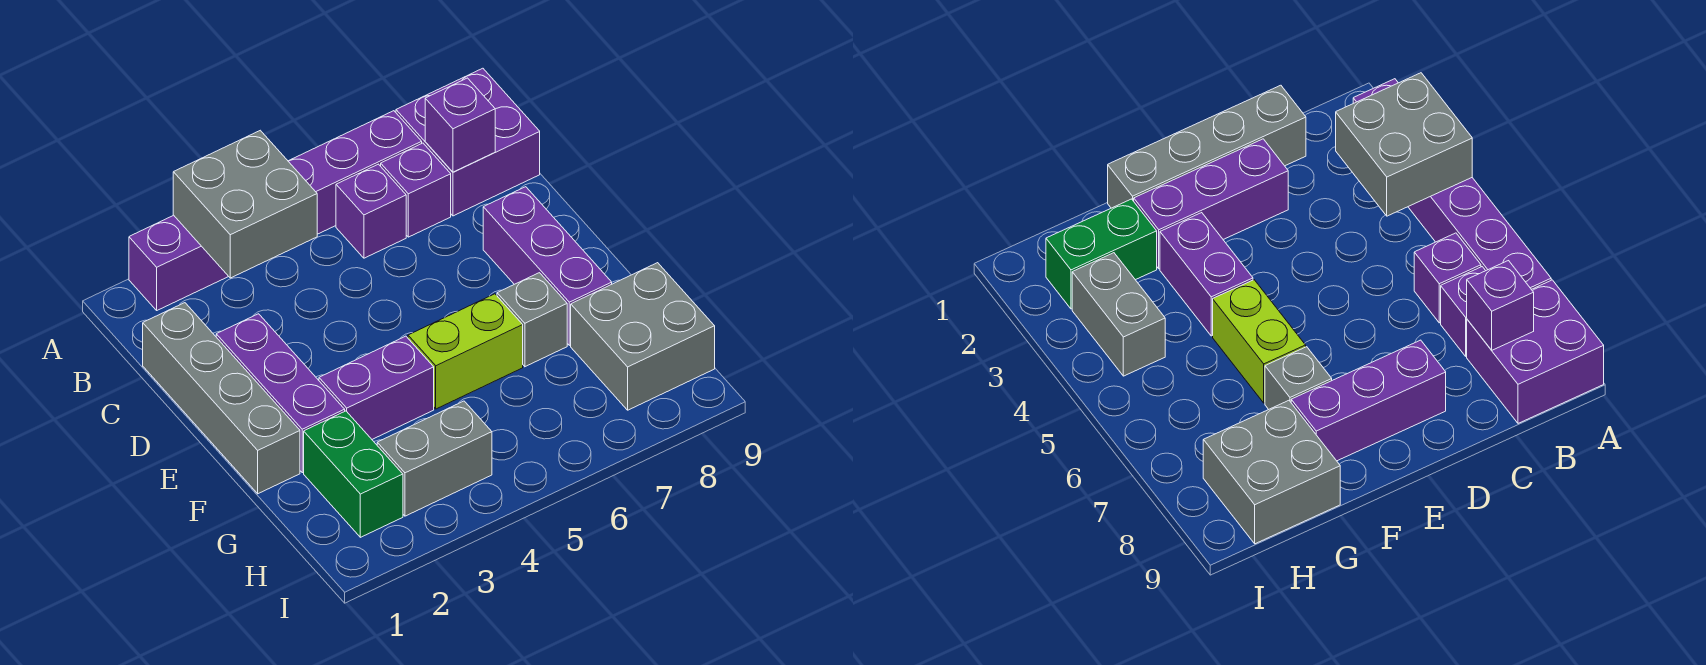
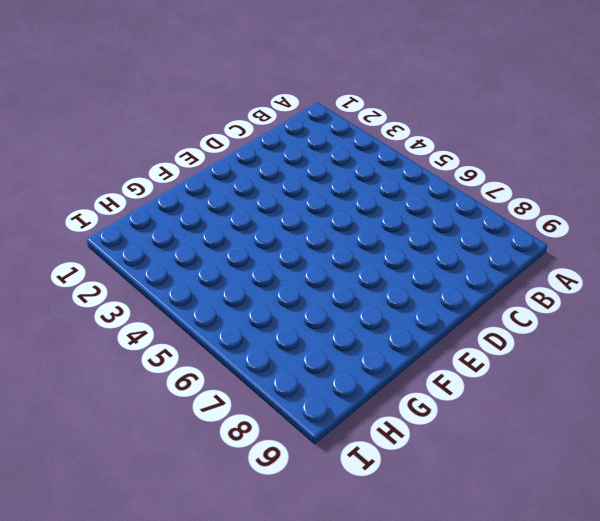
none -> purple brick A2:A7 level 1
none -> purple brick A8:B9 level 1
none -> purple brick B6 level 1

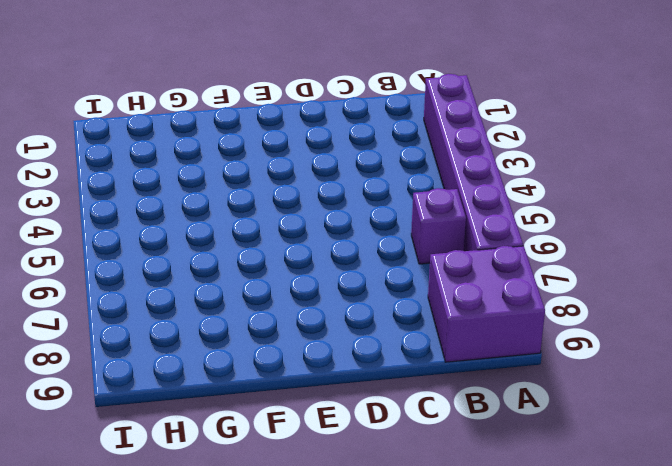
none -> purple brick B7 level 1
none -> grey brick C1:F1 level 1
none -> purple brick D2:F2 level 1

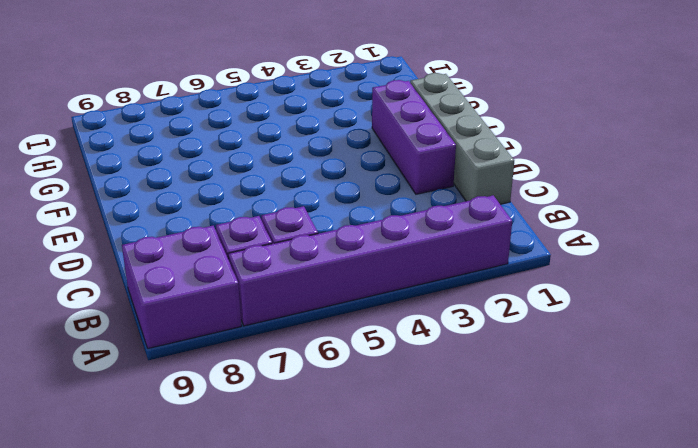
none -> purple brick D8:F8 level 1
none -> purple brick F3:F4 level 1
none -> lime brick F5:F6 level 1

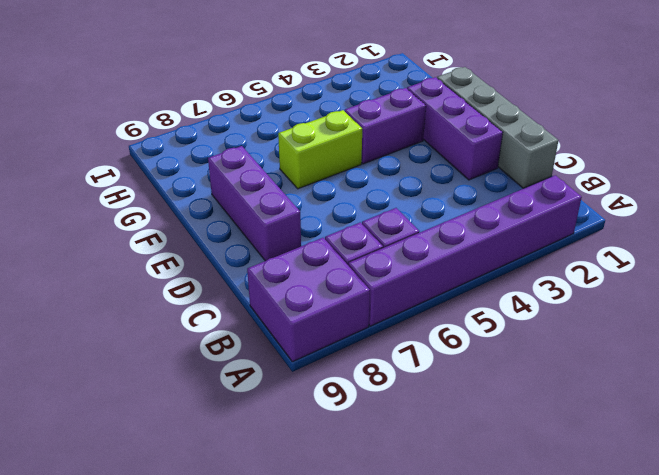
none -> grey brick F7 level 1
none -> green brick G2:H2 level 1
none -> grey brick G8:H9 level 1

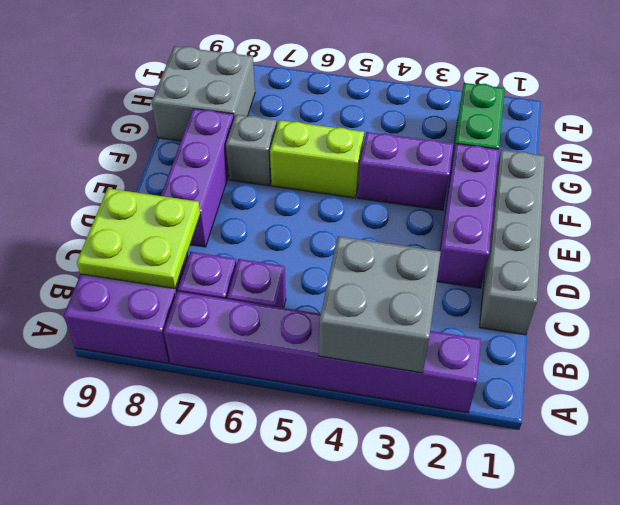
lime plate B8:C9 level 2 -> purple brick B8 level 2
none -> grey brick H3:H4 level 1

